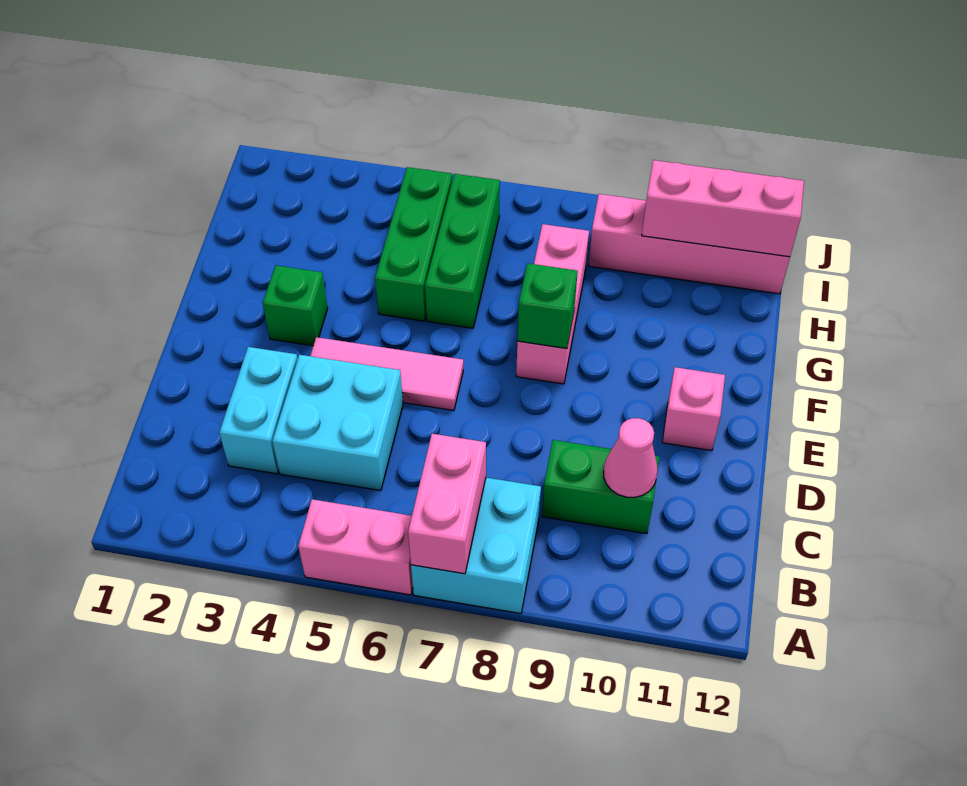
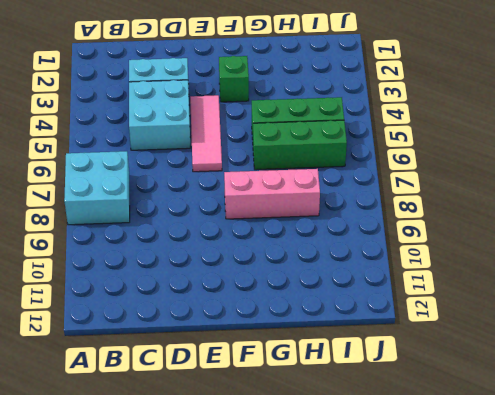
none -> pink brick A5:A6 level 1
none -> green brick C9:C10 level 1
none -> pink brick E11 level 1

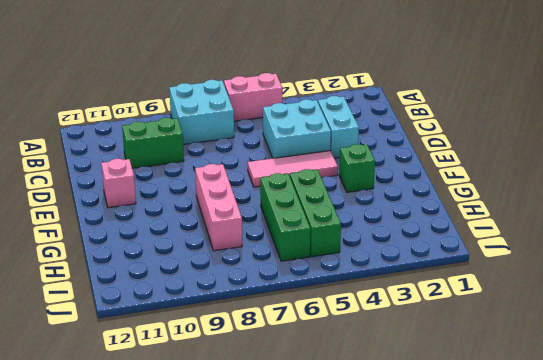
none -> pink brick I9:I12 level 1
none -> pink brick A7:B7 level 2
none -> pink cone C10 level 2

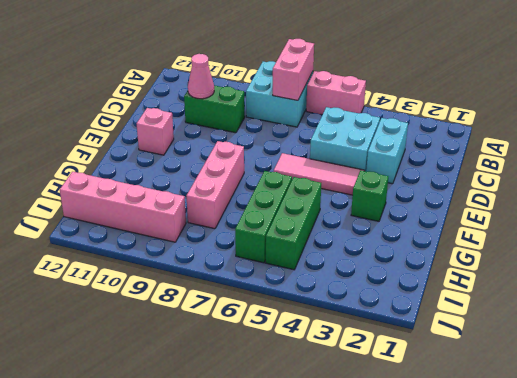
none -> green brick F8 level 2
none -> pink brick I10:I12 level 2

